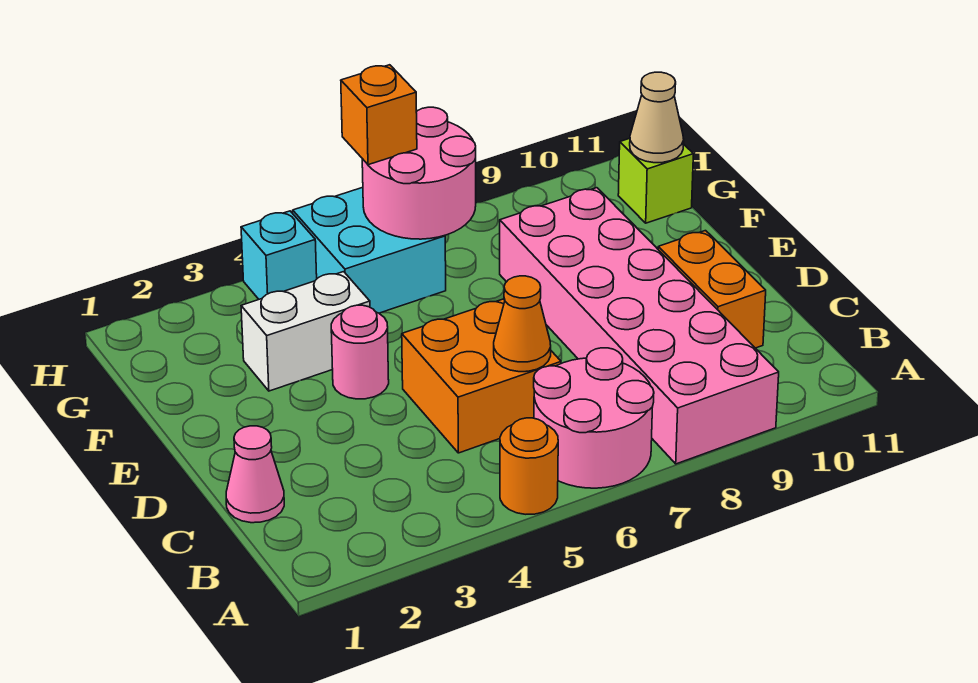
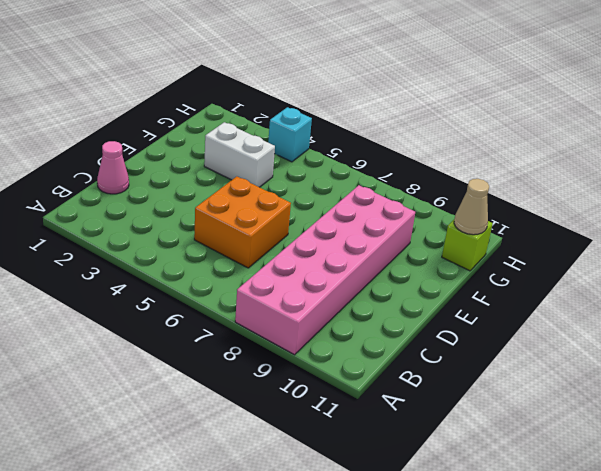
none -> orange round brick A5 level 1
none -> pink round brick A6:B7 level 1
none -> orange brick C10:D10 level 1

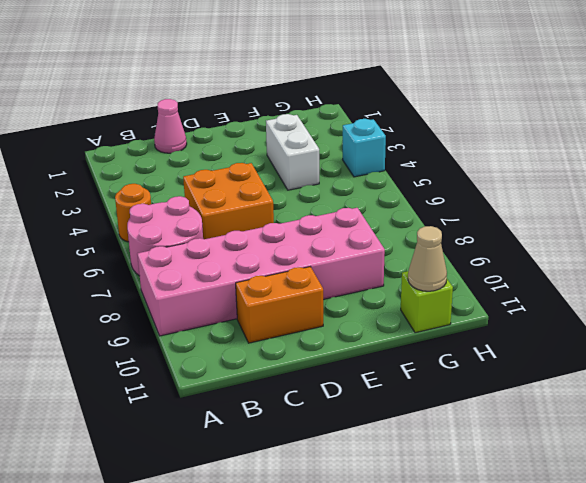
none -> pink round brick E4 level 1
none -> cyan brick G5:H6 level 1
none -> orange cone C6 level 2

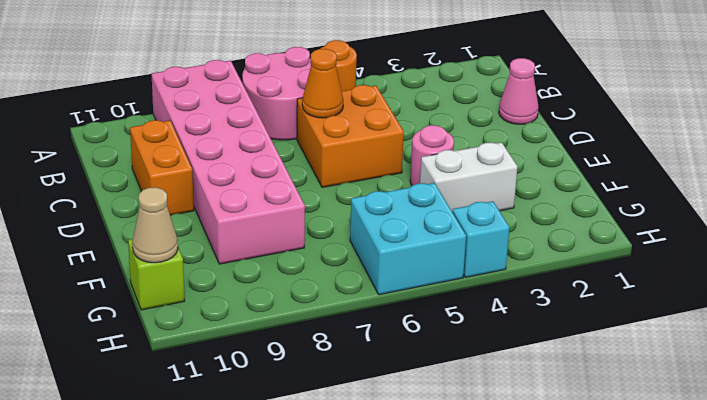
none -> pink round brick G6:H7 level 2
none -> orange brick H6 level 3

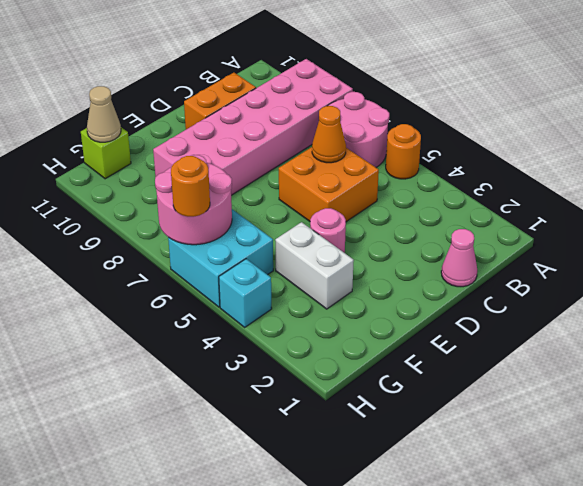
orange round brick H6 level 3 -> orange brick H6 level 3

